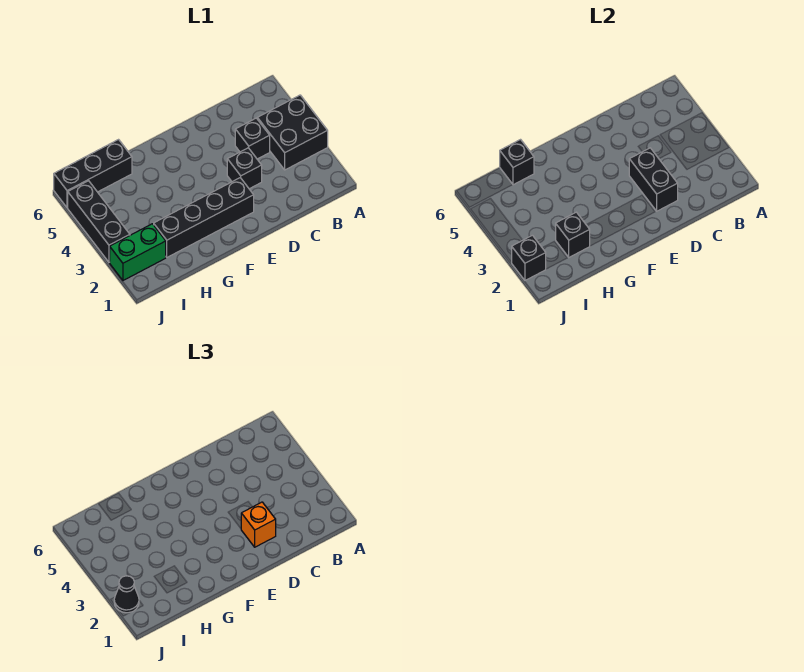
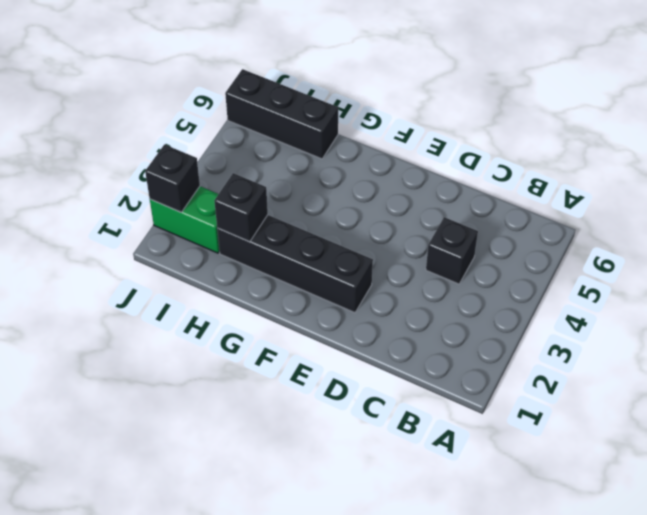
none -> black brick A3:B4 level 1
none -> black brick D3 level 1
none -> black brick J3:J5 level 1

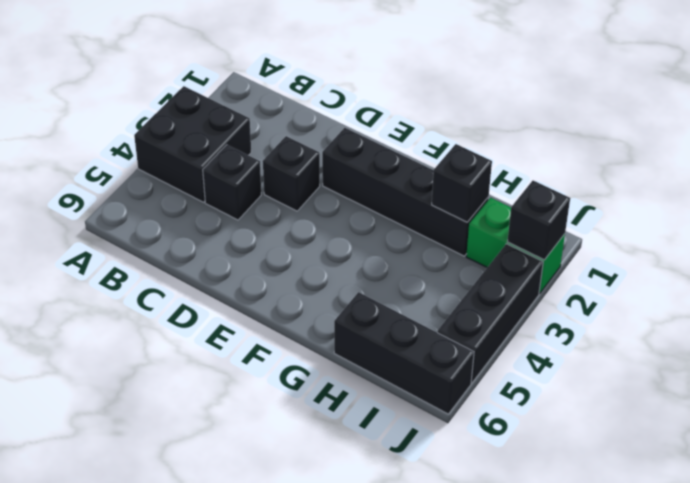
none -> black brick D2:D3 level 2
none -> black brick H6 level 2
none -> orange brick D2 level 3

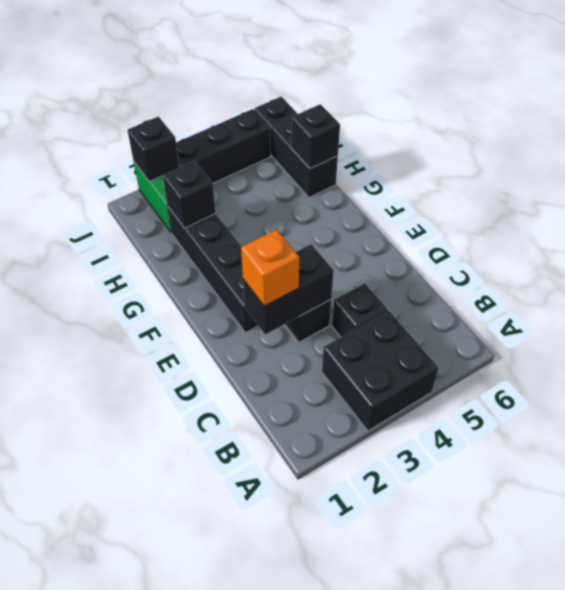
none -> black cone J2 level 3

